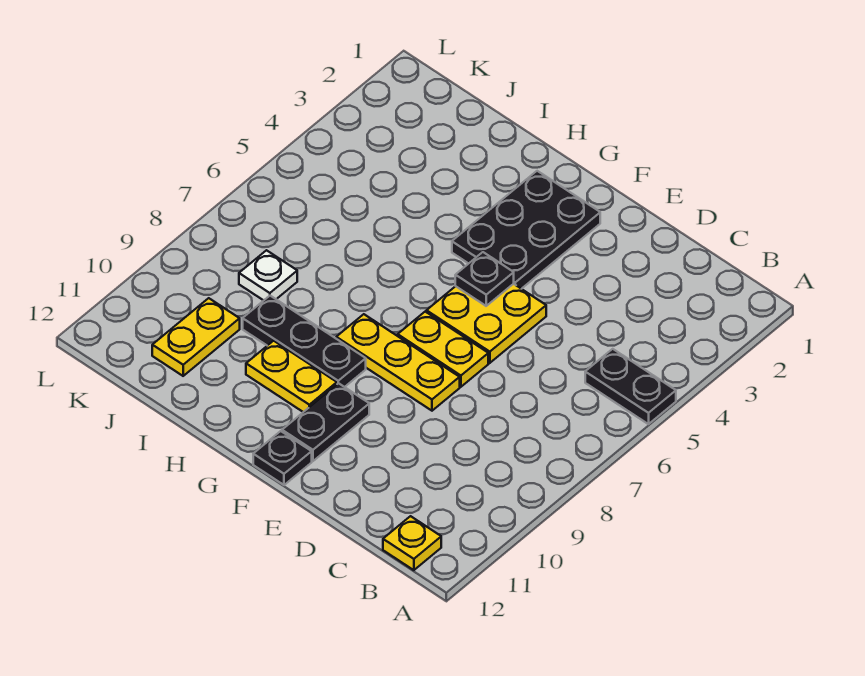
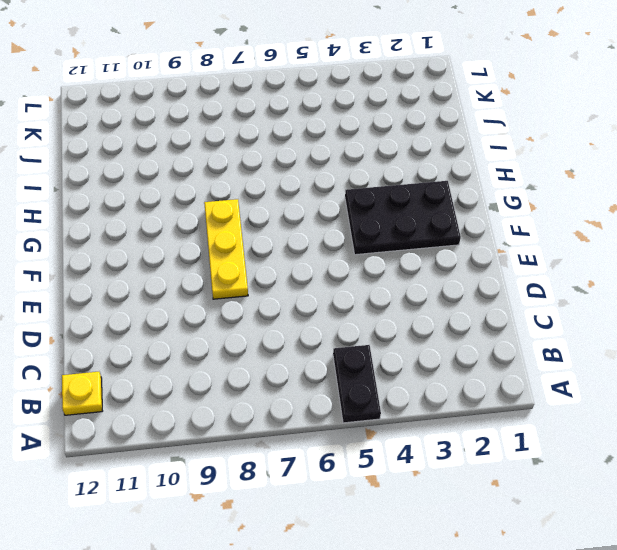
none -> yellow plate E5:F6 level 1
none -> yellow plate E7:F7 level 1
none -> black plate F10:F11 level 1

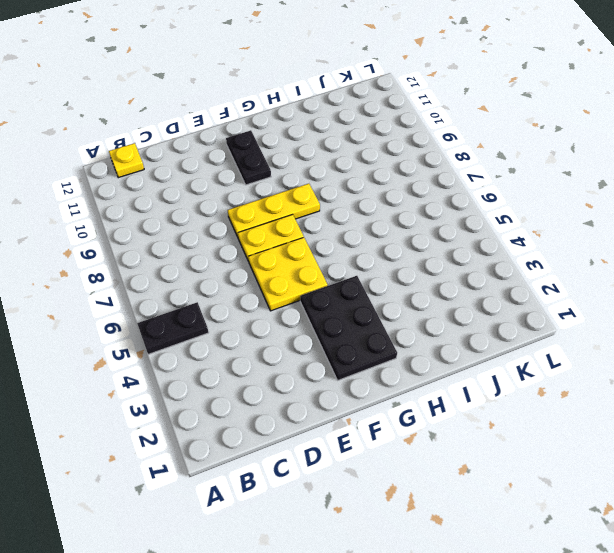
none -> black plate F12 level 1
none -> black plate G9:I9 level 1
none -> yellow plate G10:H10 level 1

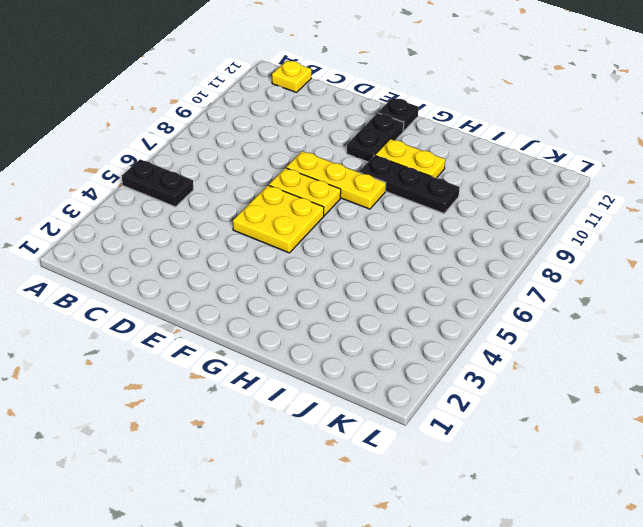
none -> black plate F2:G4 level 1
none -> white plate J8 level 1
none -> yellow plate J10:J11 level 1

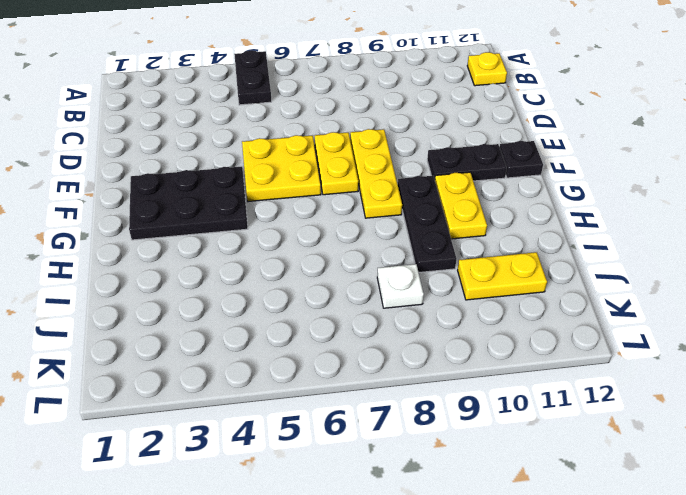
none -> black plate F5 level 2

